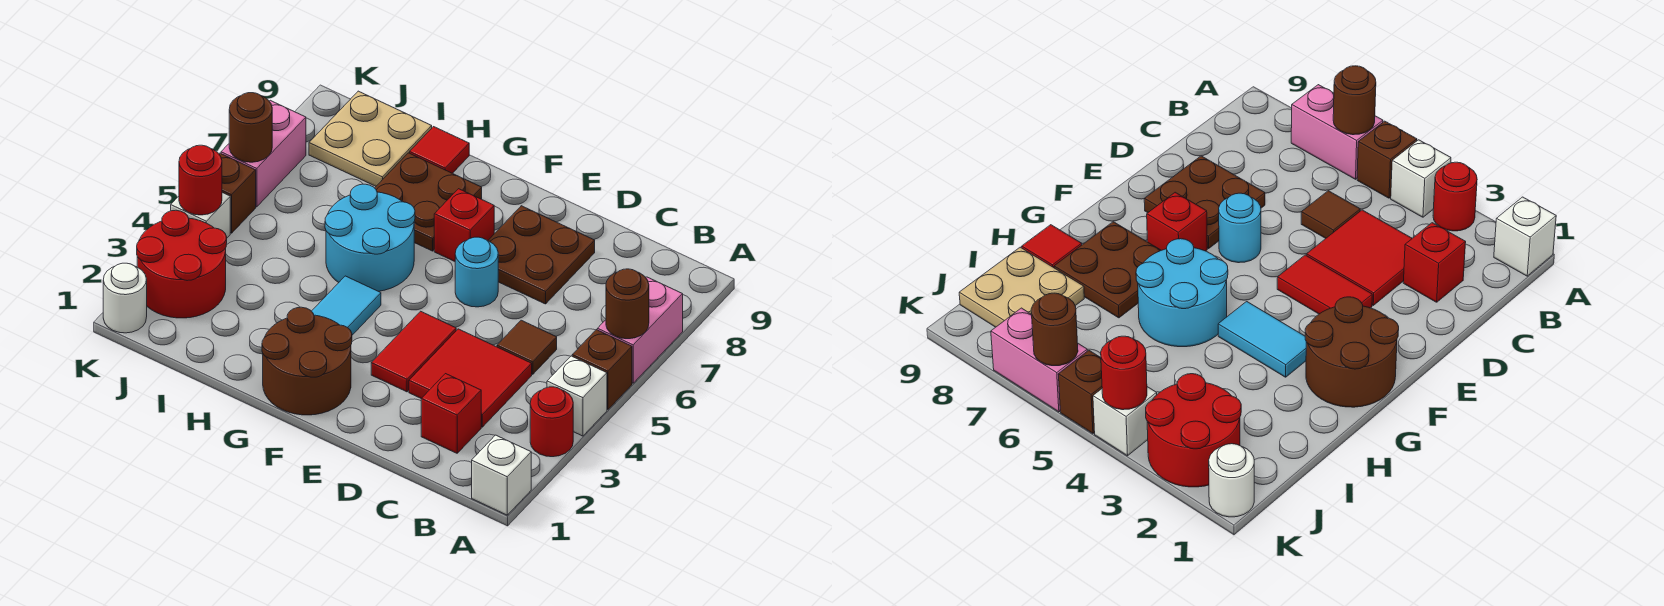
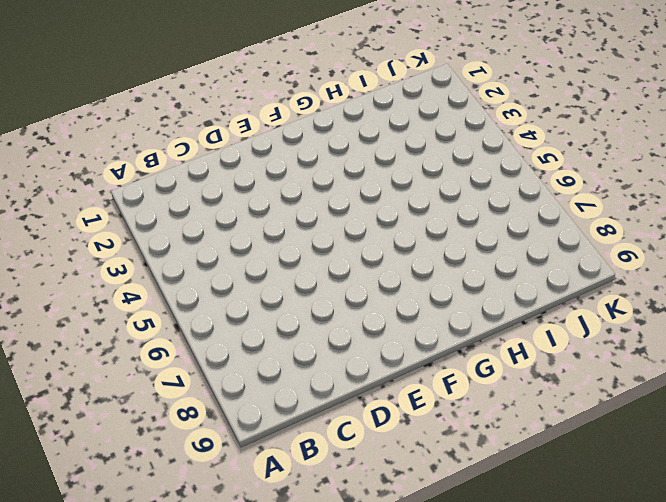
none -> white brick A1 level 1
none -> red round brick A3 level 1
none -> white brick A4 level 1

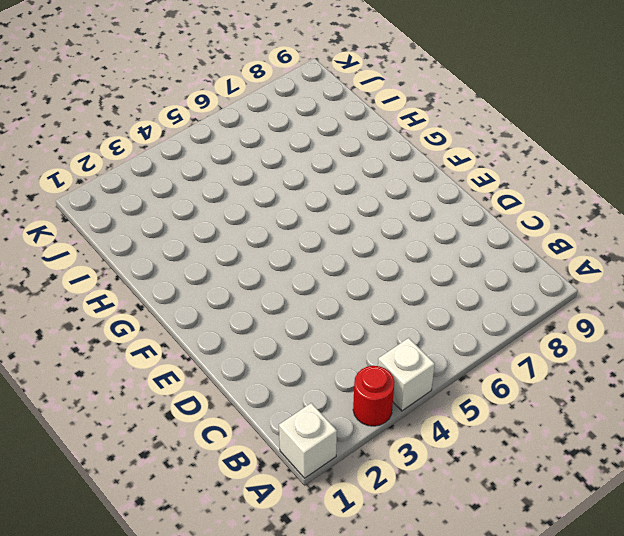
none -> brown brick A5 level 1
none -> pink brick A6:A7 level 1
none -> red brick C2 level 1

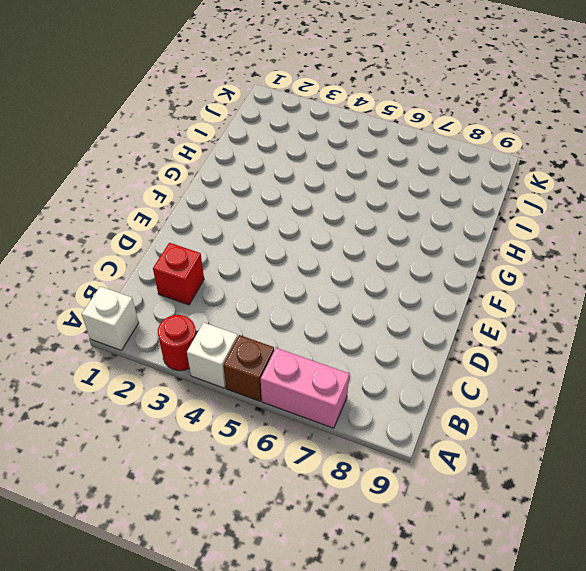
none -> red tile C3:D4 level 1
none -> brown tile C5 level 1
none -> brown plate D7:E8 level 1

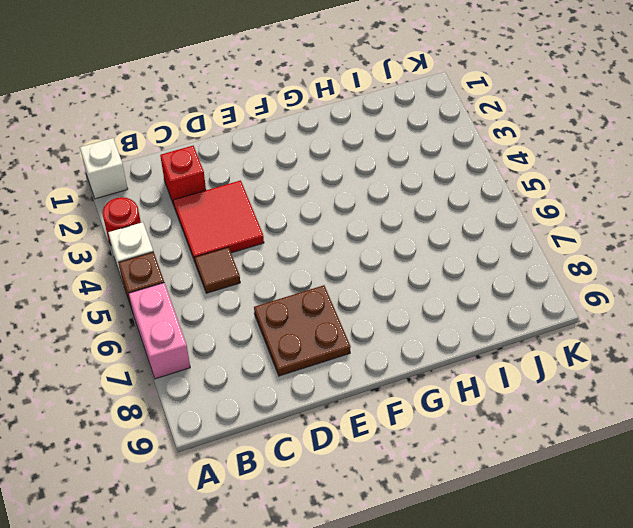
none -> red tile E3:E4 level 1
none -> cyan round brick E6 level 1
none -> brown round brick F1:G2 level 1

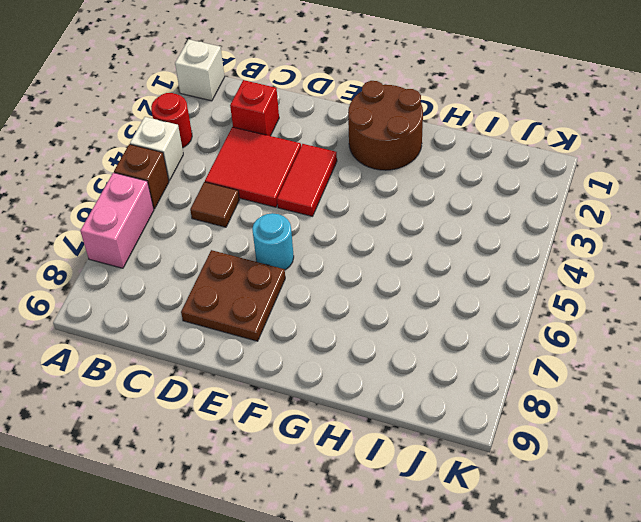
none -> red brick F7 level 1
none -> cyan tile G3:G4 level 1
none -> cyan round brick G5:H6 level 1

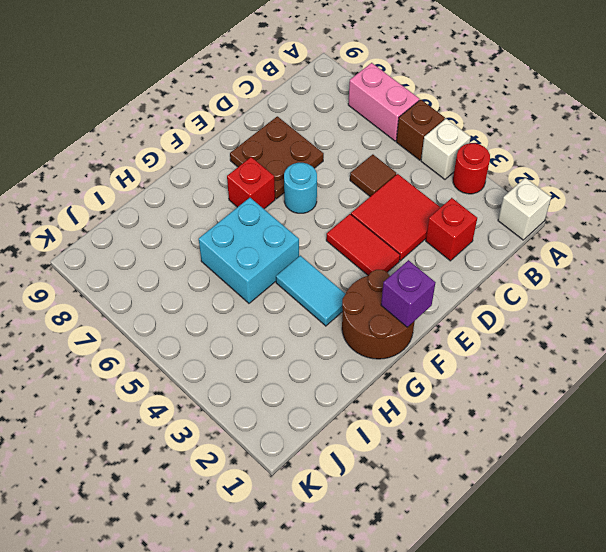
purple brick F1 level 2 -> none
cyan brick G5:H6 level 1 -> cyan round brick G5:H6 level 1
none -> brown plate G7:H8 level 1
none -> red tile H9 level 1
none -> tan plate I8:J9 level 1

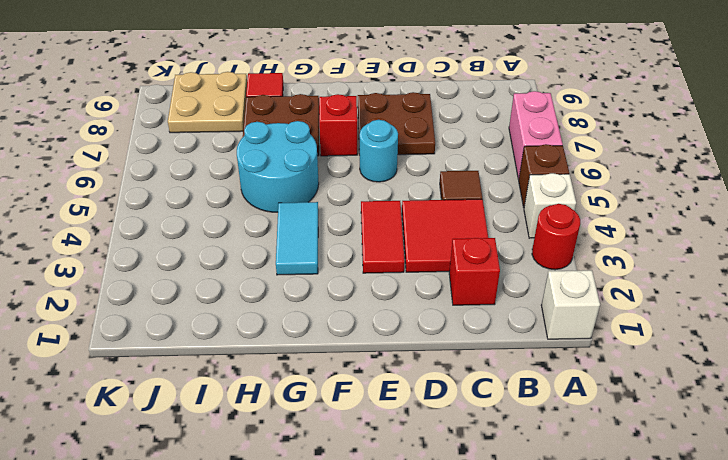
none -> brown round brick F1:G2 level 1
none -> red round brick J2:K3 level 1
none -> white round brick K1 level 1

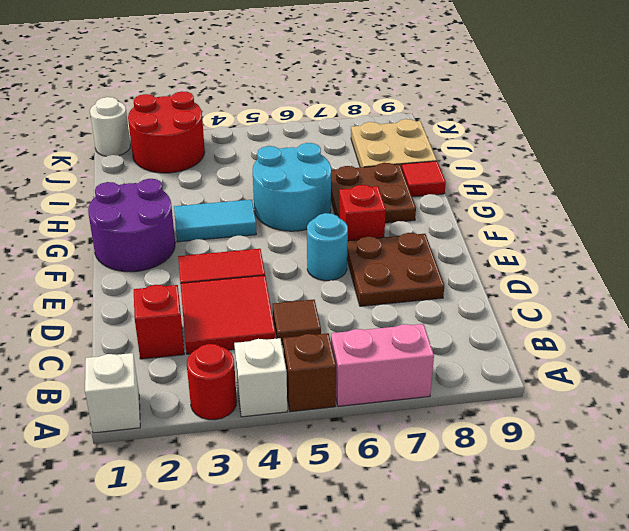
purple round brick F1:G2 level 1 -> brown round brick F1:G2 level 1
none -> white brick K4 level 1
none -> brown brick K5 level 1
none -> pink brick K6:K7 level 1

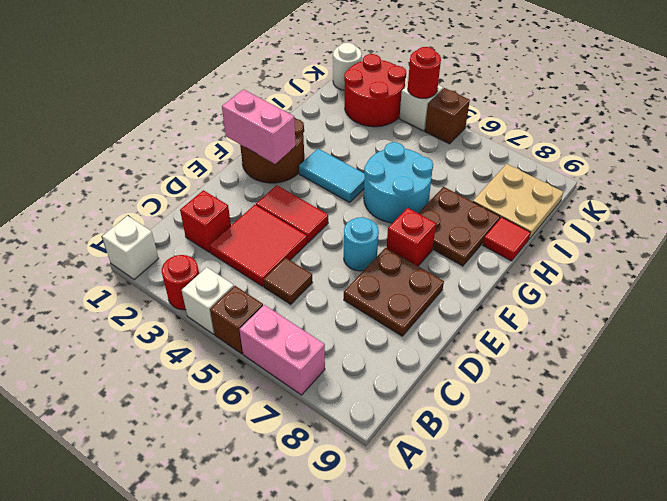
pink brick F1:F2 level 2 -> pink brick K6:K7 level 1
none -> brown round brick A6 level 2
none -> brown round brick K6 level 2

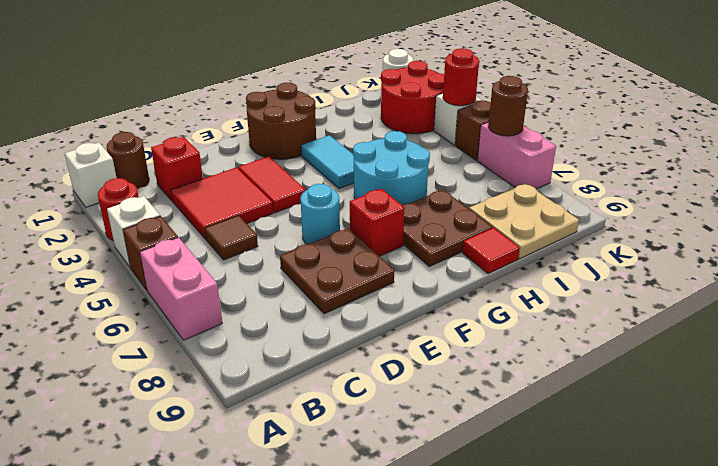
brown round brick B1 level 1 -> brown round brick A6 level 2

